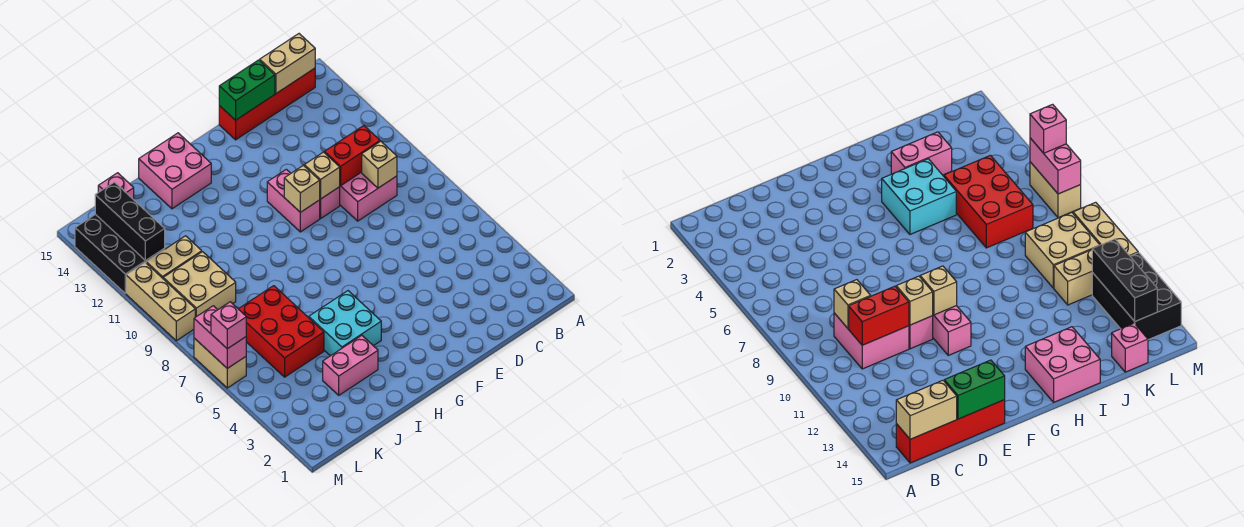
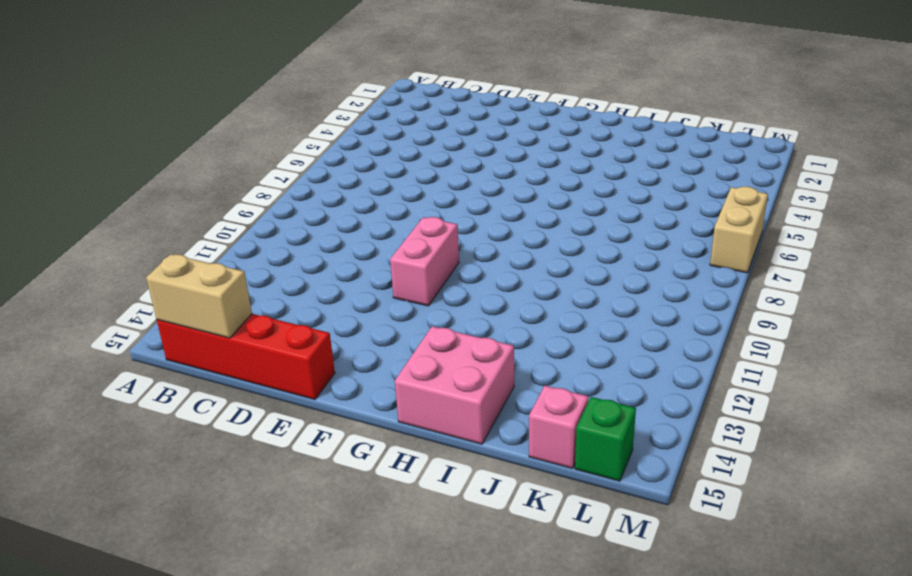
green brick L15 level 1 -> none
none -> pink brick C9:D10 level 1
none -> pink brick E10 level 1
none -> cyan brick H4:I5 level 1

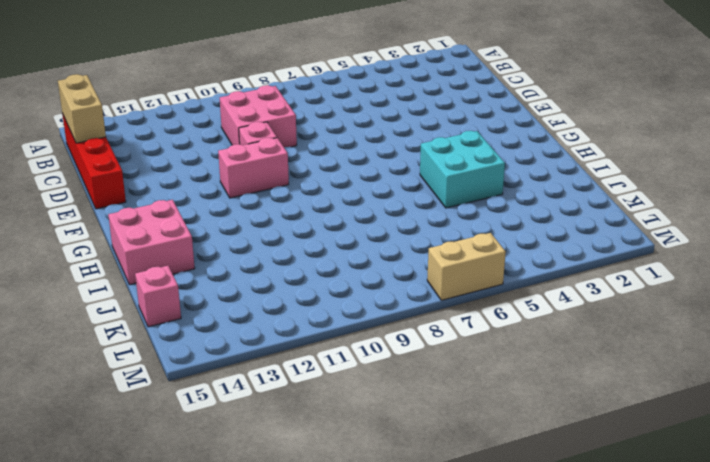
none -> pink brick I3:J3 level 1
none -> red brick J5:K7 level 1
none -> tan brick K9:L10 level 1

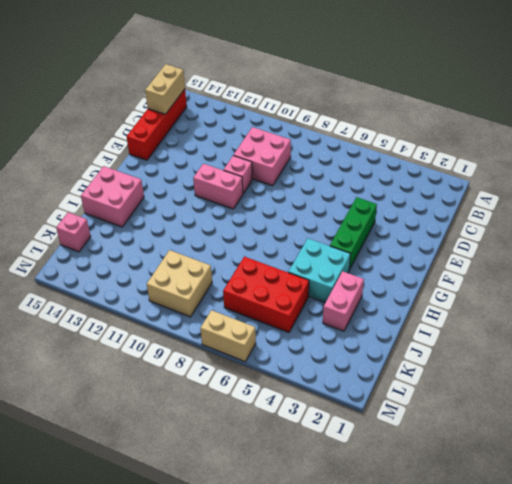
green brick E4:G4 level 1 -> none
none -> tan brick K11:L11 level 1
none -> black brick L12:M14 level 1
none -> tan brick M9:M11 level 1

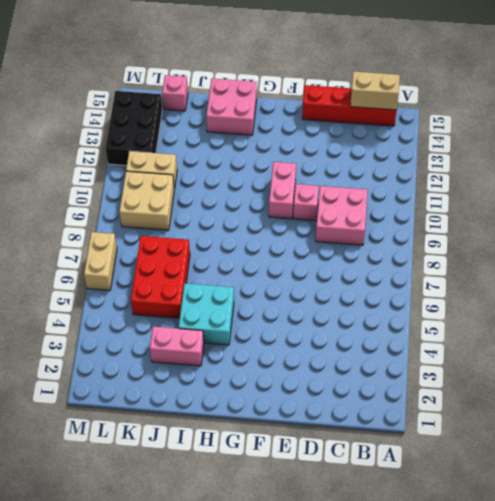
none -> tan brick M9:M11 level 1
none -> tan brick C9 level 2
none -> red brick C10:D10 level 2

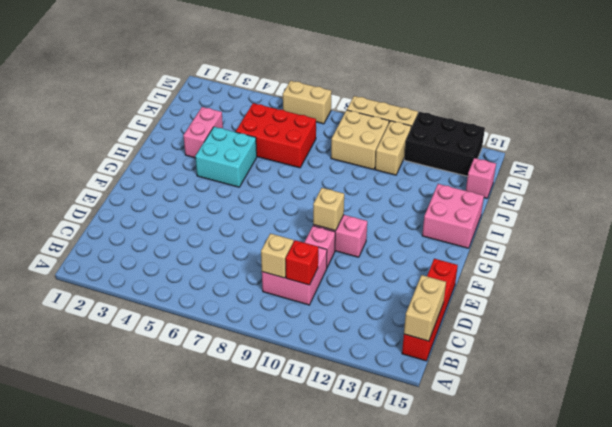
red brick C10 level 2 -> red brick C10:D10 level 2
none -> green brick D15:E15 level 2
none -> tan brick E10 level 2
none -> black brick L12:L14 level 2

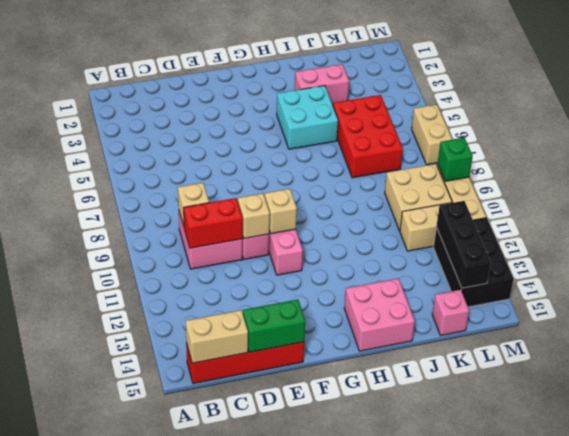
green brick M9 level 2 -> none
none -> pink brick M6:M7 level 2
none -> pink brick M6 level 3

